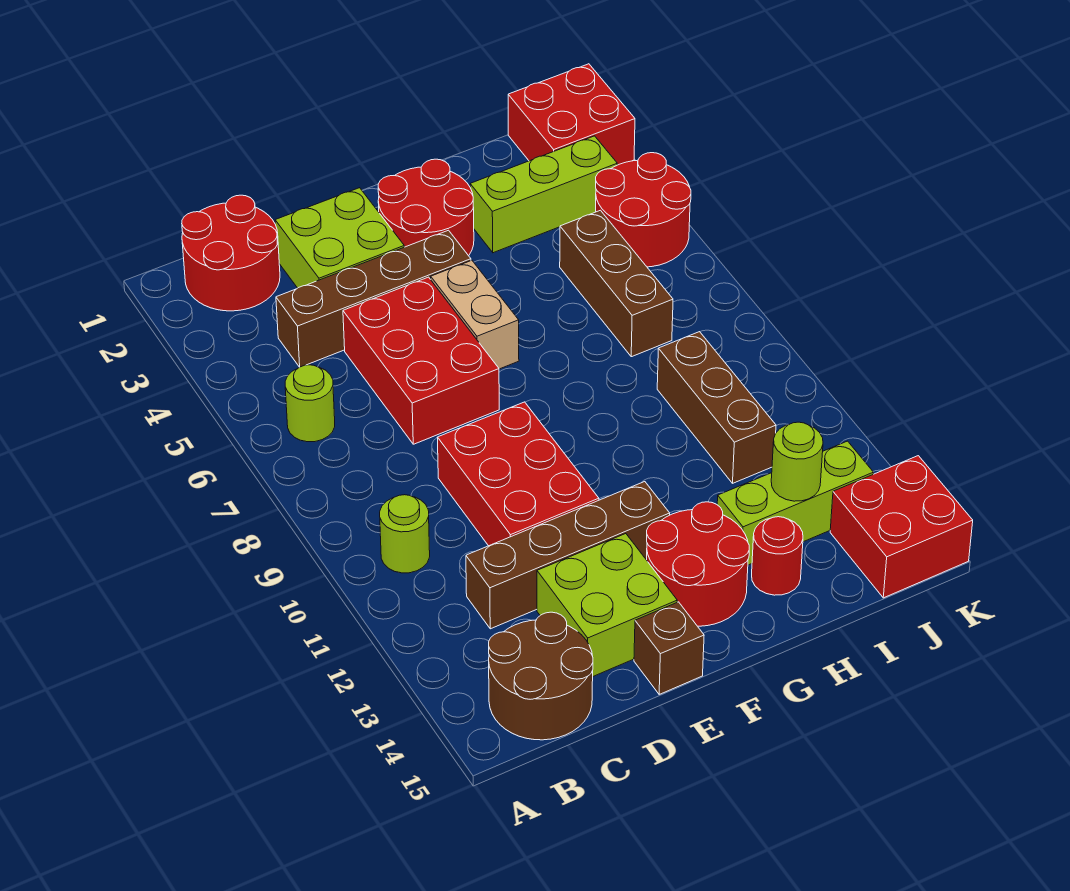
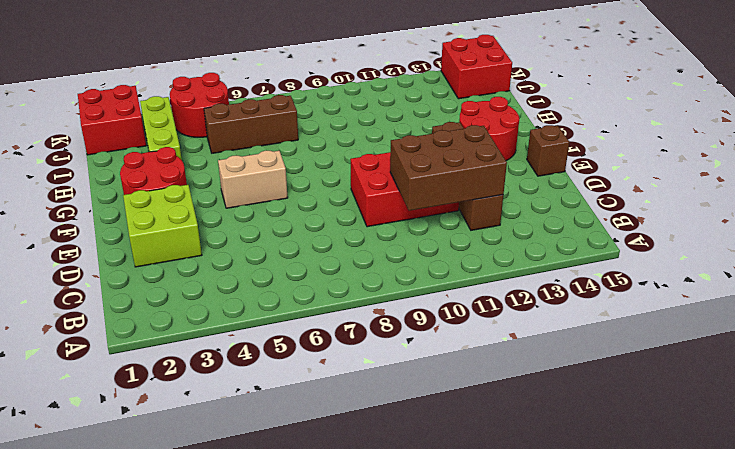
brown brick C10:D12 level 2 -> none
none -> red round brick B1:C2 level 1
none -> lime round brick B6 level 1
none -> lime round brick B10 level 1

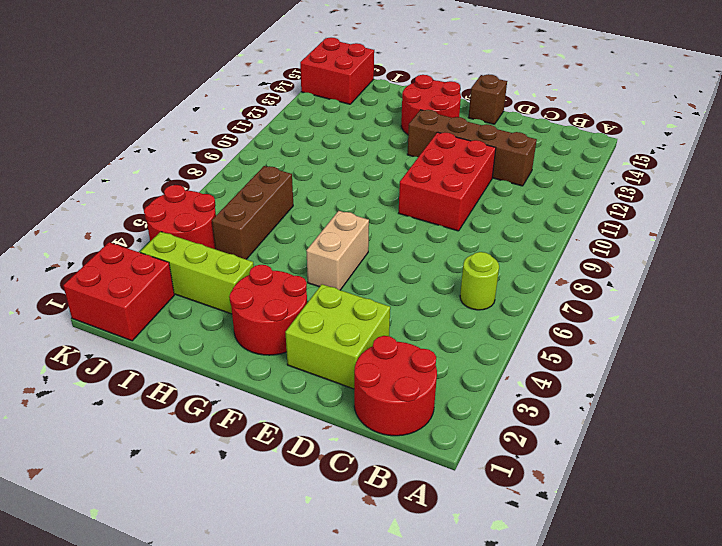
none -> lime round brick B10 level 1
none -> brown round brick B14:C15 level 1
none -> brown brick C4:F4 level 1

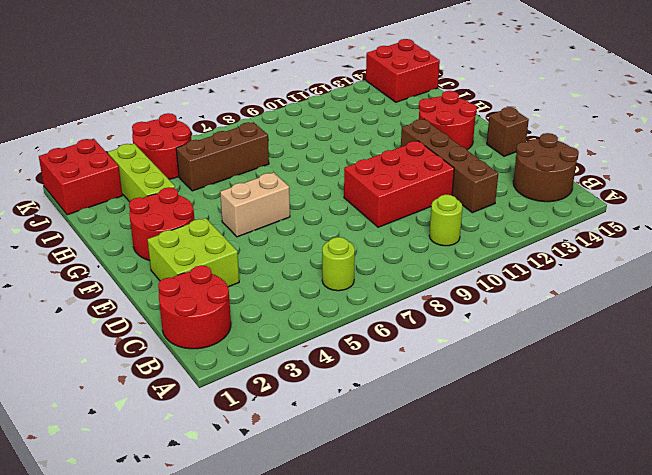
none -> brown brick C4:F4 level 1
none -> red brick D5:E7 level 1
none -> lime brick D13:E14 level 1

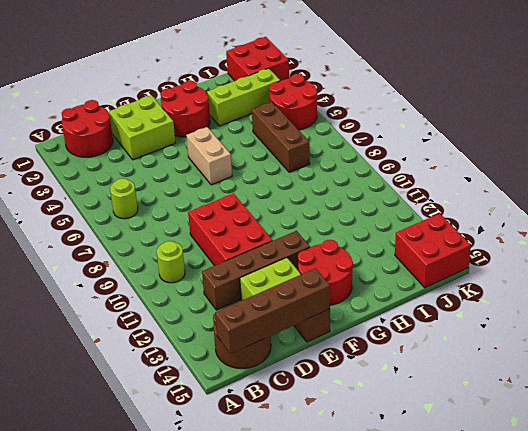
brown brick B15:E15 level 2 -> brown brick C4:F4 level 1
none -> red brick D5:E7 level 1
none -> lime brick H13:J13 level 1
none -> red round brick H14 level 1

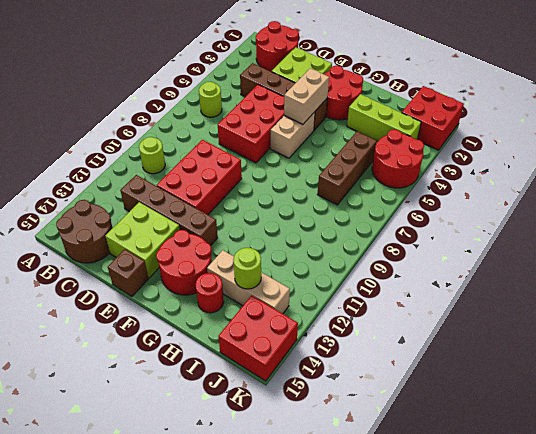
tan brick F4:F5 level 2 -> none
tan brick H13:J13 level 1 -> lime brick H13:J13 level 1
none -> brown brick I9:I11 level 1

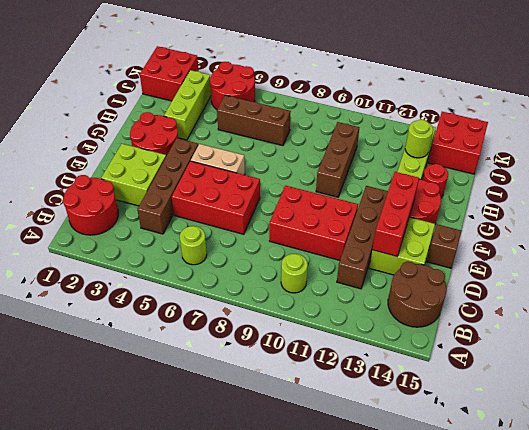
red brick D13:F13 level 2 -> none
brown brick G10:I10 level 1 -> brown brick I9:I11 level 1

